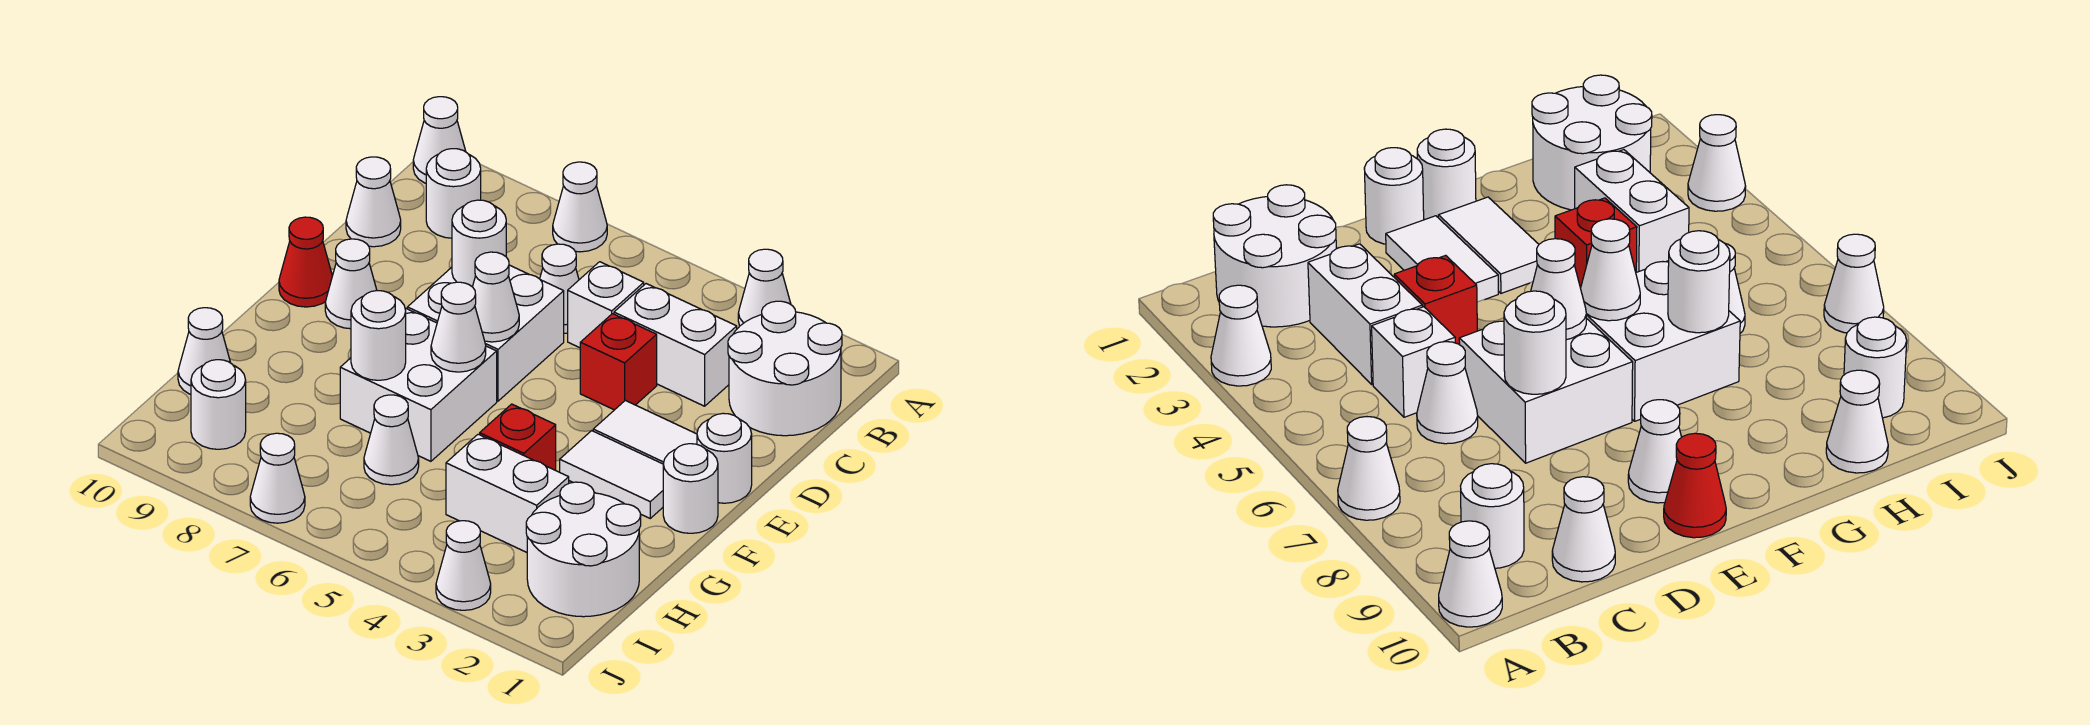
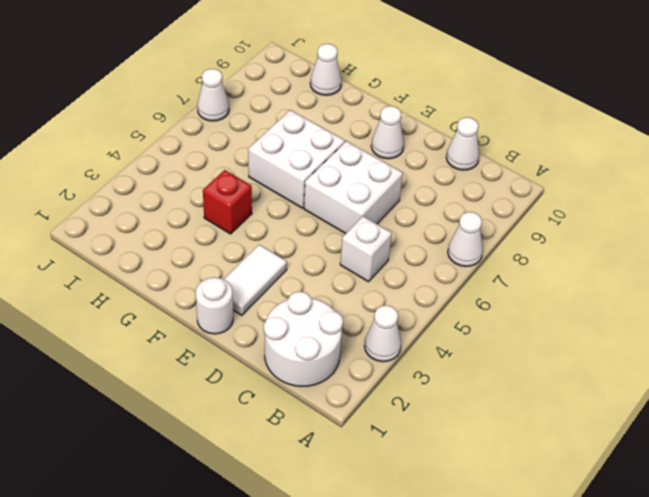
none -> white cone A10 level 1
none -> white round brick B9 level 1
none -> white brick C3:C4 level 1
none -> white cone C6 level 1

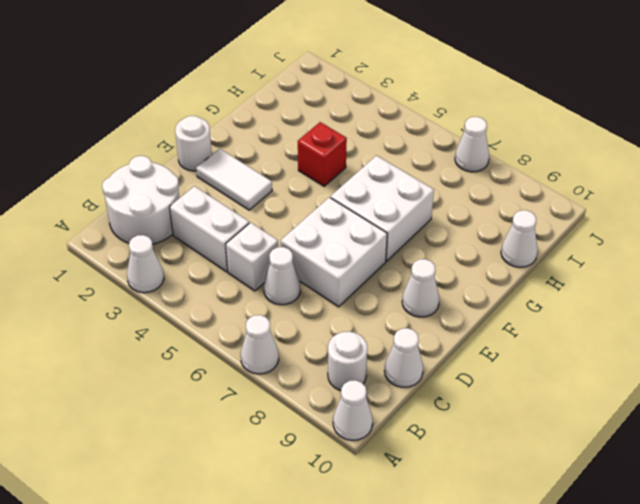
none -> red brick D4 level 1
none -> red cone E10 level 1
none -> white round brick F1 level 1
none -> white tile F2:F3 level 1

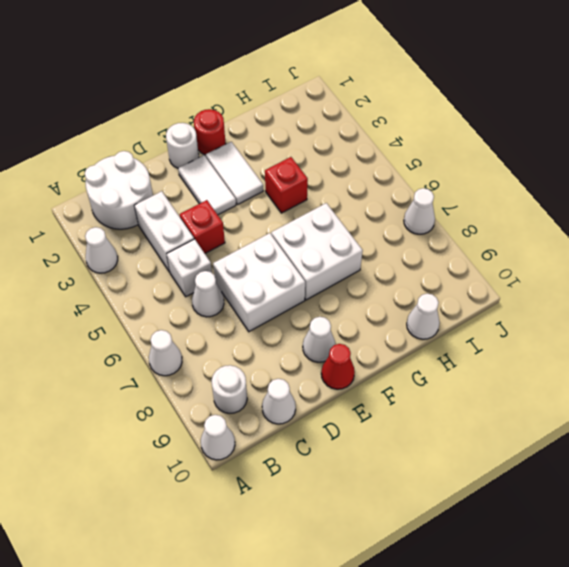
red round brick F1 level 1 -> white round brick F1 level 1
none -> white round brick H1:I2 level 1
none -> white brick H3:H4 level 1
none -> white cone H6 level 1
none -> white round brick I9 level 1

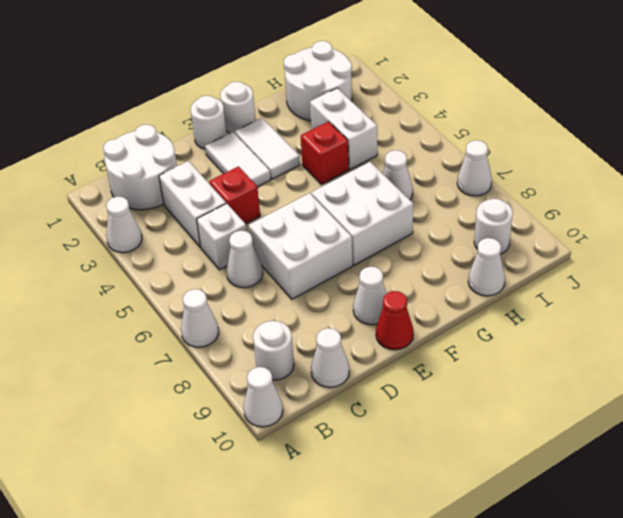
none -> white cone J3 level 1
none -> white round brick D7 level 2
none -> white cone E6 level 2
none -> white cone F6 level 2

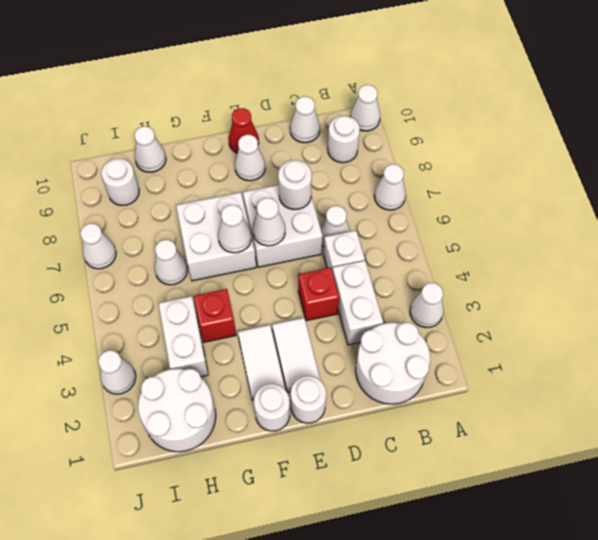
none -> white round brick G7 level 2

